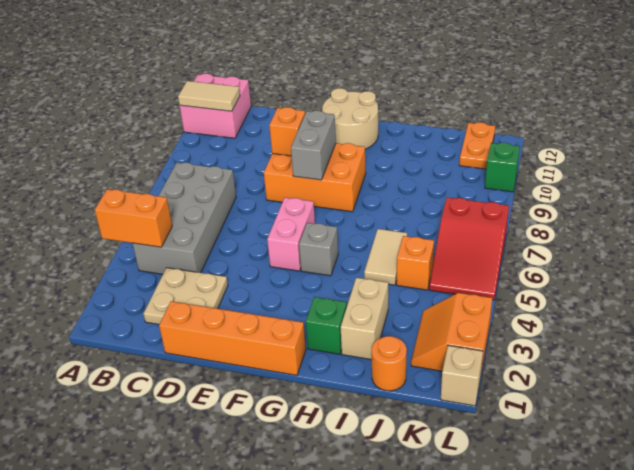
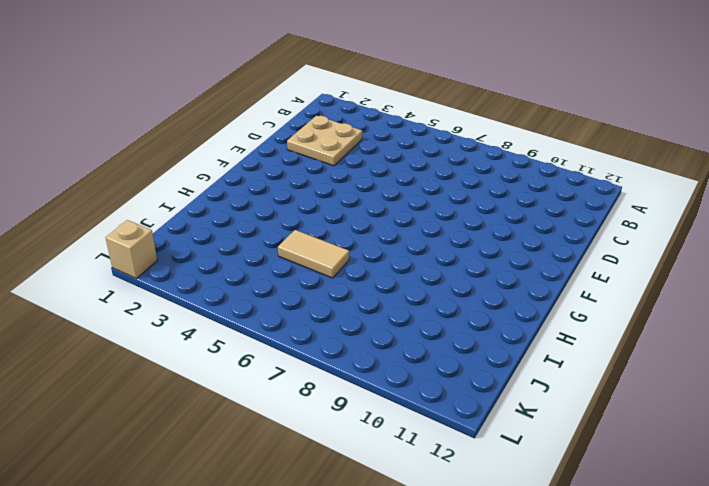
none -> pink brick A11:B12 level 1
none -> grey brick B4:C7 level 1
none -> orange brick D1:G1 level 1

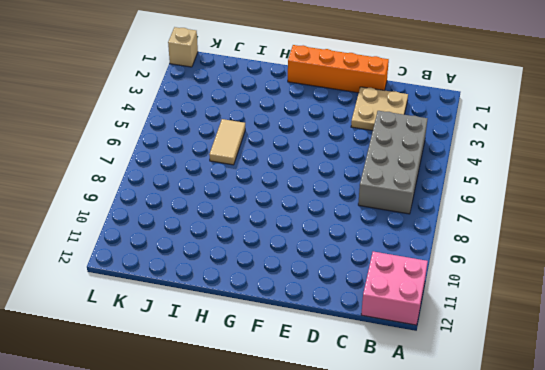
none -> orange brick E8:G9 level 1
none -> pink brick F5:F6 level 1
none -> tan round brick F11:G12 level 1

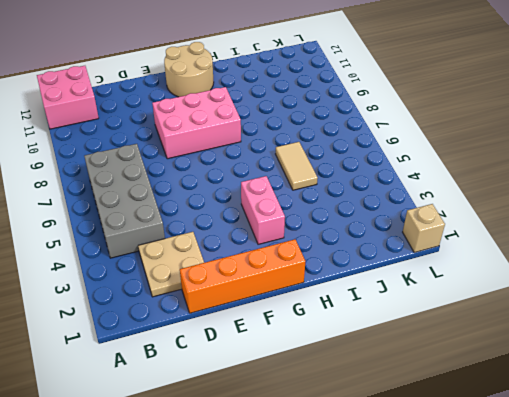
pink brick E8:G9 level 1 -> orange brick E8:G9 level 1
pink brick G3:G4 level 1 -> pink brick F5:F6 level 1
none -> grey brick G5 level 1
none -> green brick H2 level 1
none -> tan brick I2:I3 level 1

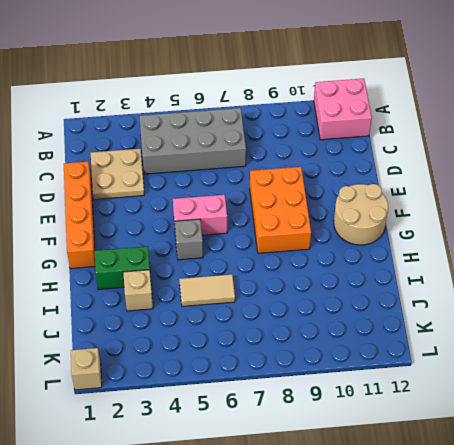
green brick H2:H3 level 1 -> green brick H2 level 1
tan brick I3 level 1 -> tan brick I2:I3 level 1
none -> orange round brick J1 level 1
none -> orange brick J5 level 1
none -> orange slope K2:L3 level 1 top L

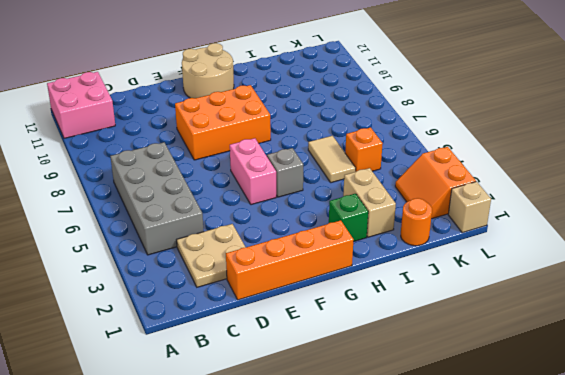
none -> red slope K5:L7 level 1 top 7
none -> orange plate K11:K12 level 1
none -> green brick L10 level 1

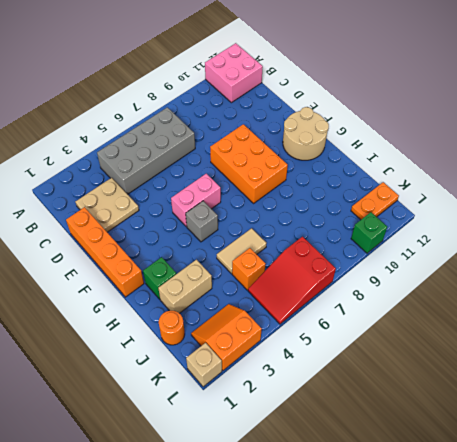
none -> orange brick A4:B4 level 2
none -> tan tile A11:B11 level 2
none -> orange brick E9 level 2

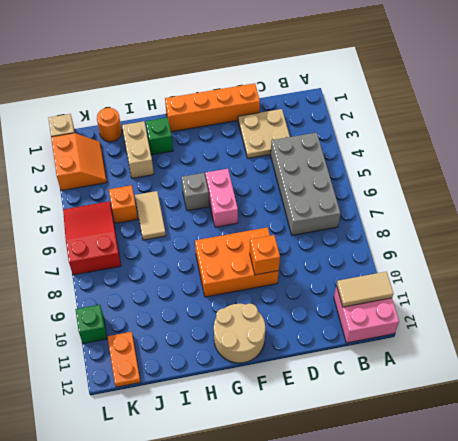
none -> orange brick A4:B4 level 2
none -> grey brick F8:F9 level 2

